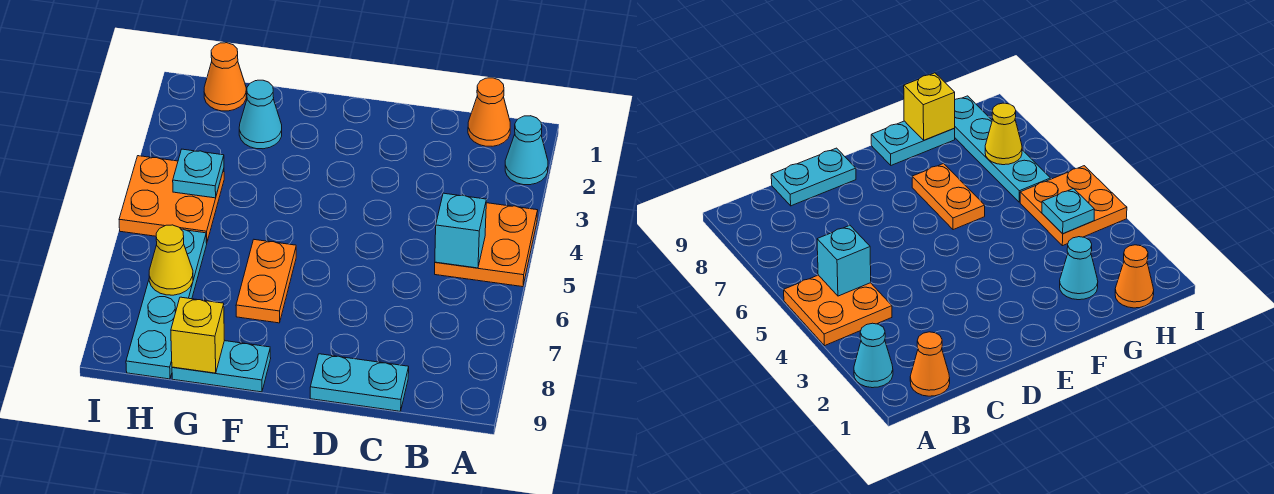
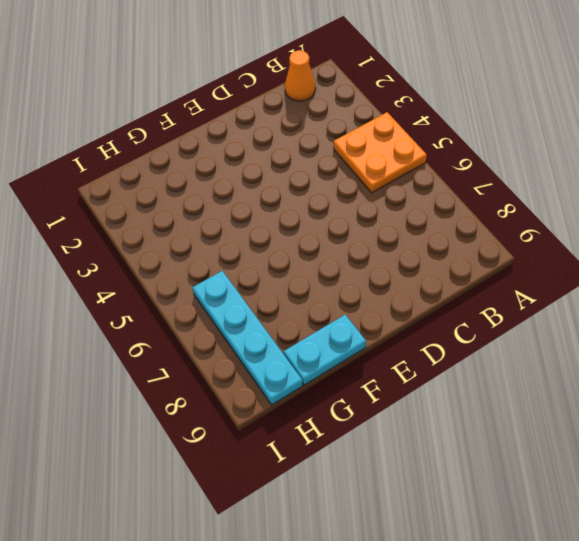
none -> cyan cone A2 level 1
none -> cyan plate C9:D9 level 1
none -> orange plate F6:F7 level 1

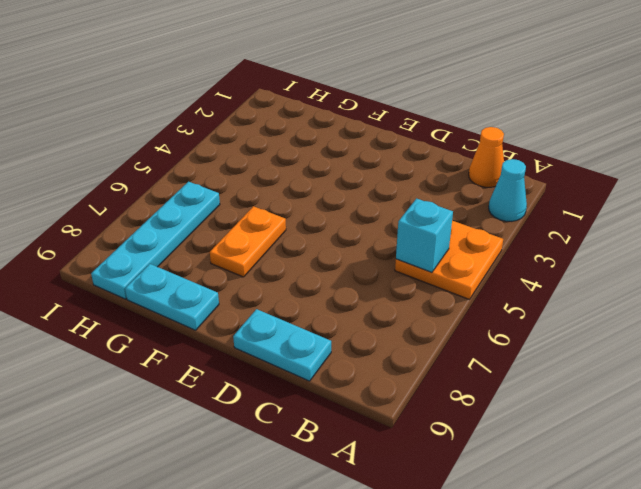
none -> cyan cone G2 level 1
none -> orange cone H1 level 1
none -> orange plate H4:I5 level 1

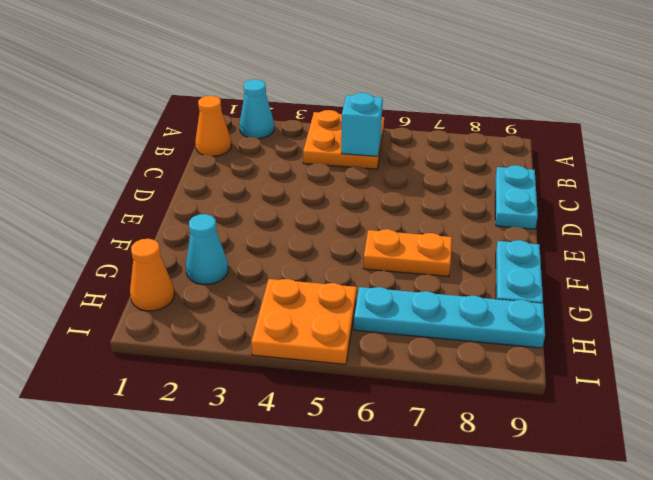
none -> yellow brick G9 level 2
none -> cyan plate H4 level 2
none -> yellow cone H7 level 2

